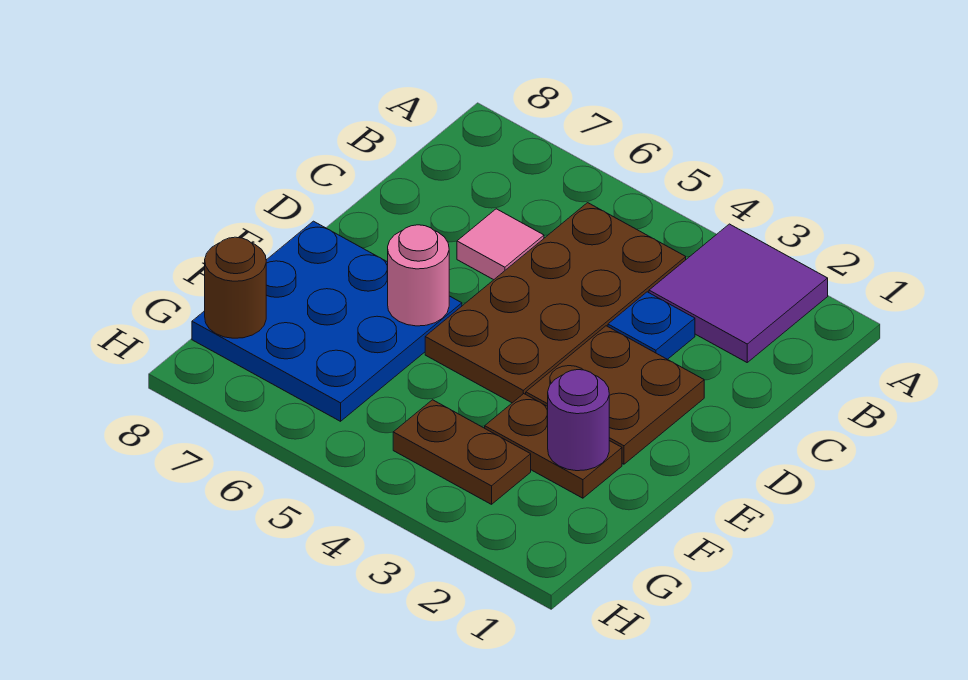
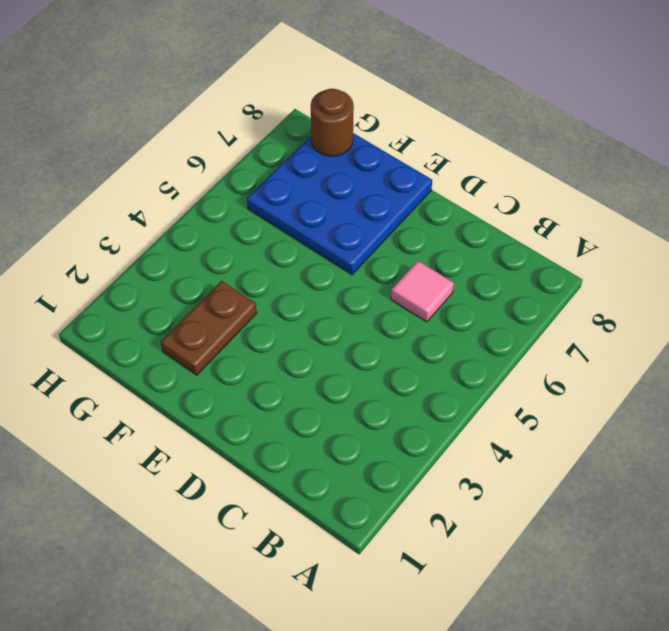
none -> purple tile A2:B3 level 1
none -> brown plate B4:E5 level 1

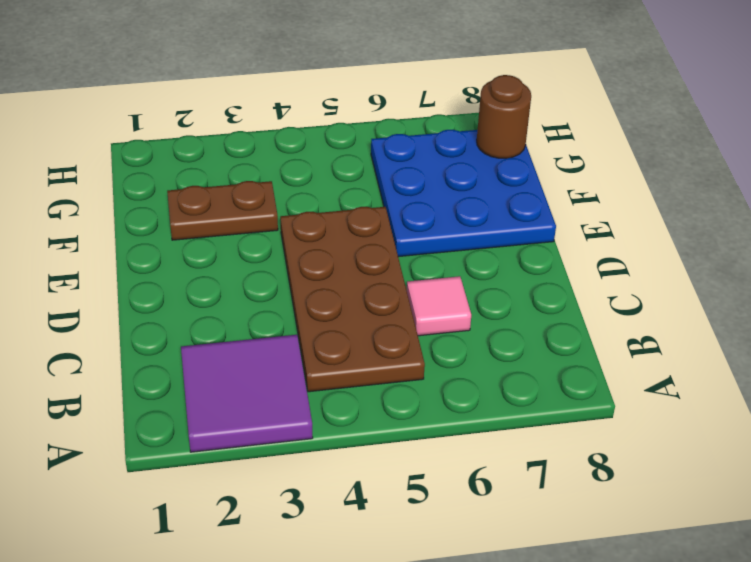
none -> blue plate C3 level 1
none -> brown plate D2:E3 level 1

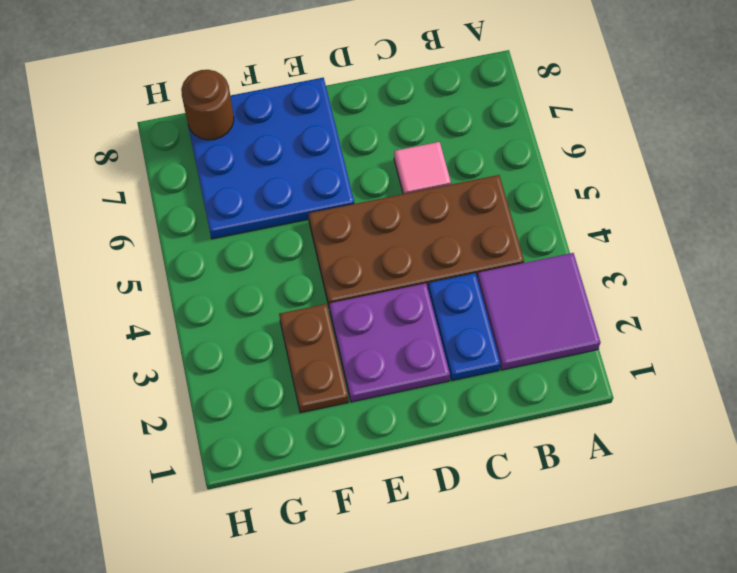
blue plate C2:C3 level 1 -> blue plate C3 level 1
purple plate D2:E3 level 1 -> brown plate D2:E3 level 1
none -> brown plate G3:G4 level 1
none -> pink round brick E6 level 2

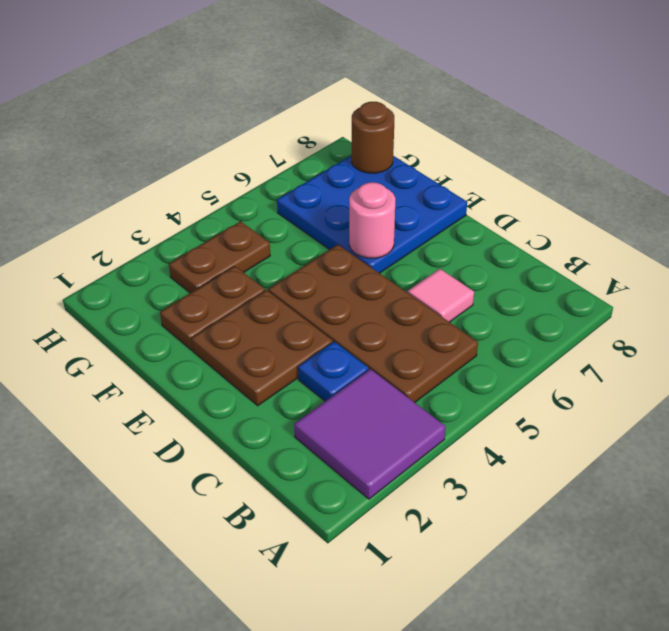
none -> purple round brick F2 level 2

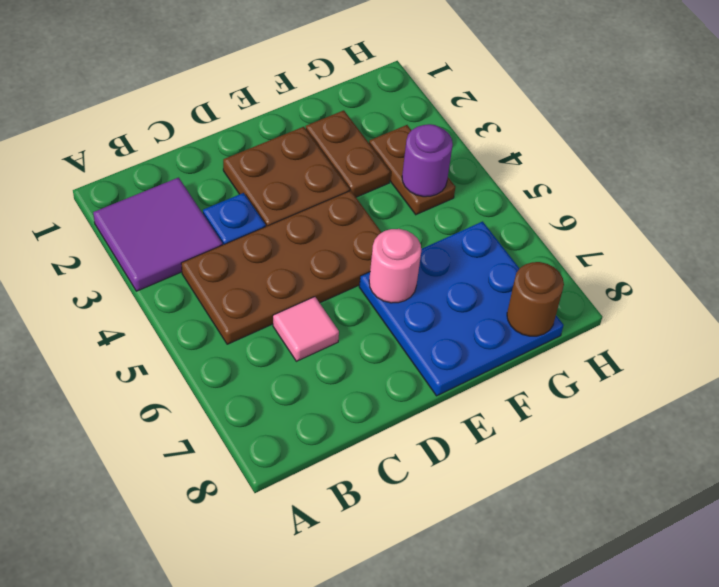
purple round brick G4 level 2 -> purple round brick F2 level 2

